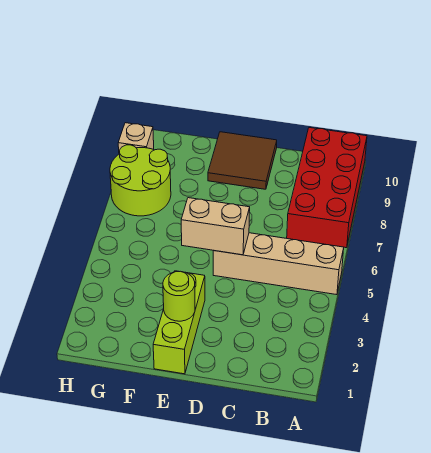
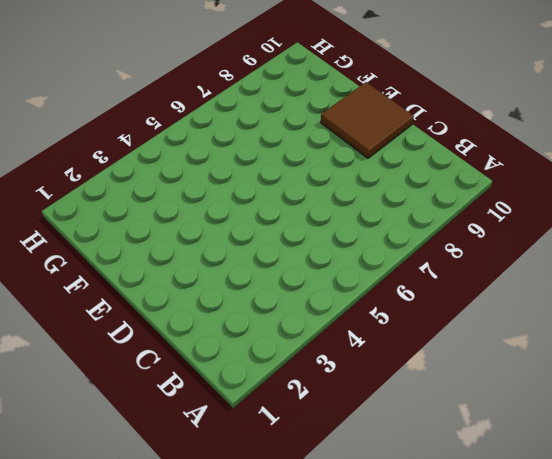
none -> tan brick A5:D5 level 1
none -> red brick A7:B10 level 1

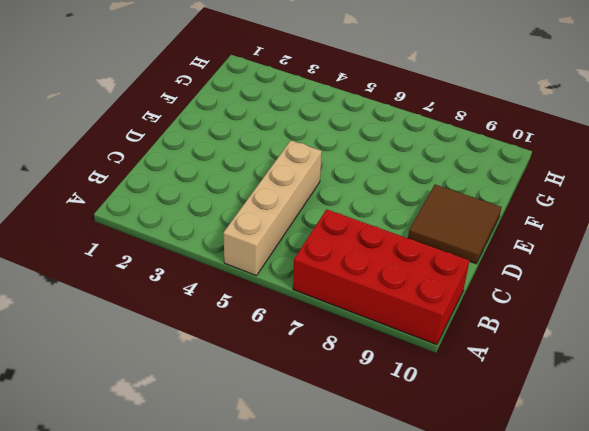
none -> lime brick E1:E3 level 1
none -> lime round brick G7:H8 level 1

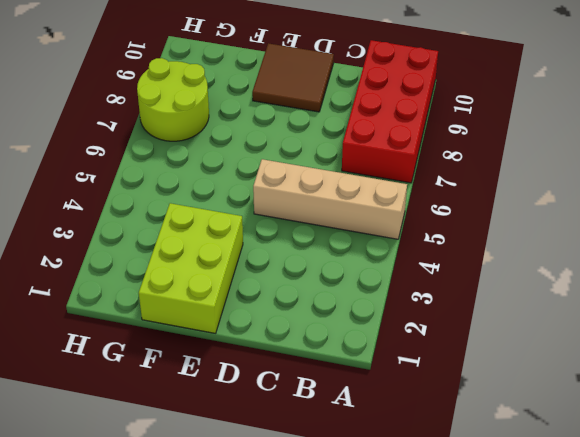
lime brick E1:F3 level 1 -> lime brick E1:E3 level 1
none -> tan brick H9 level 1
none -> tan brick D5:E5 level 2

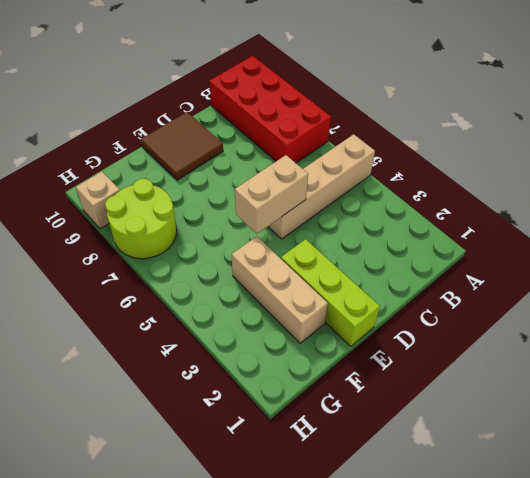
tan brick F2:F4 level 1 -> none
none -> lime round brick E2 level 2

